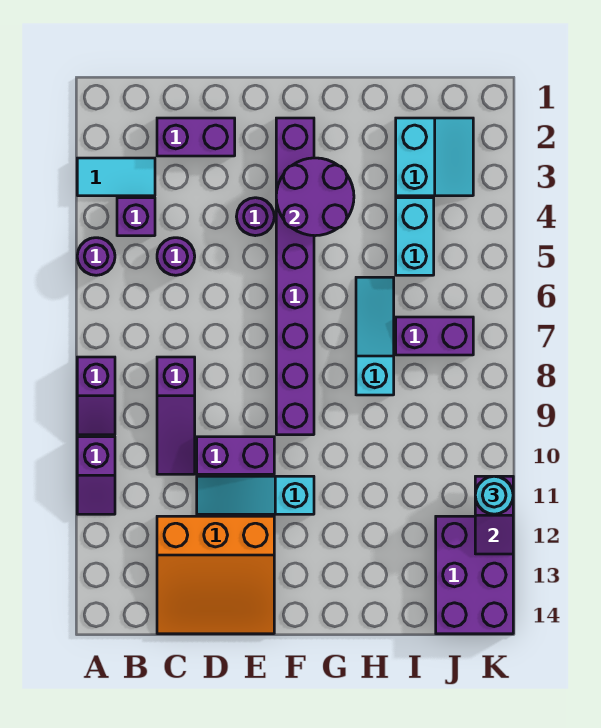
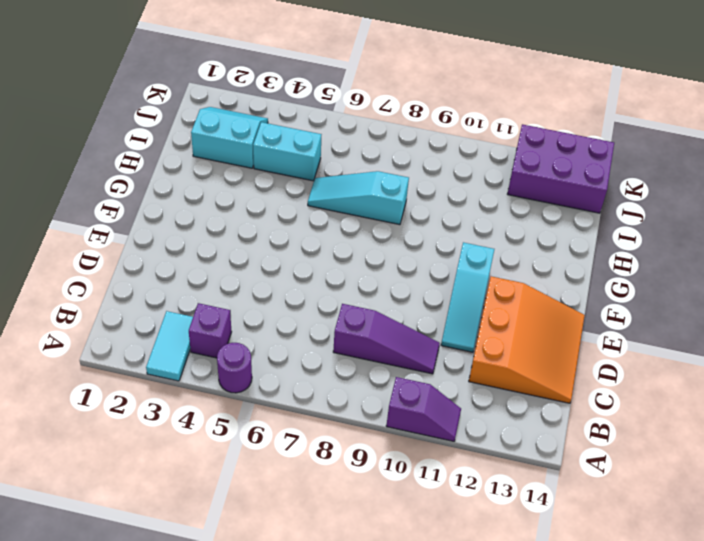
none -> purple slope A8:A9 level 1 top 8
none -> purple brick C2:D2 level 1
none -> purple round brick C5 level 1

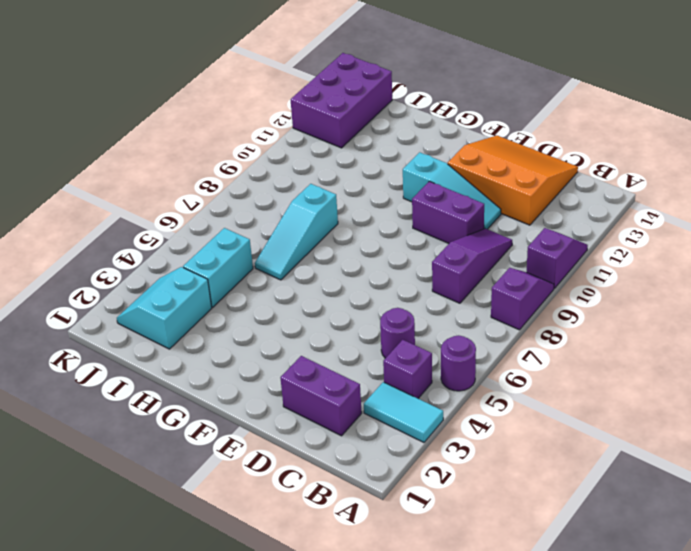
none -> purple round brick E4 level 1
none -> purple brick F2:F9 level 1
none -> purple brick I7:J7 level 1

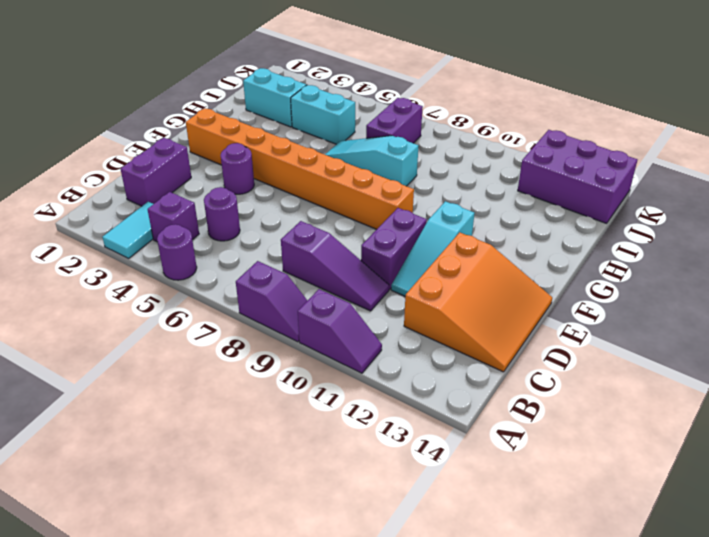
orange brick F2:F9 level 1 -> purple brick F2:F9 level 1
none -> purple round brick F3:G4 level 2
none -> purple slope K11:K12 level 2 top 11
none -> cyan round brick K11 level 3

